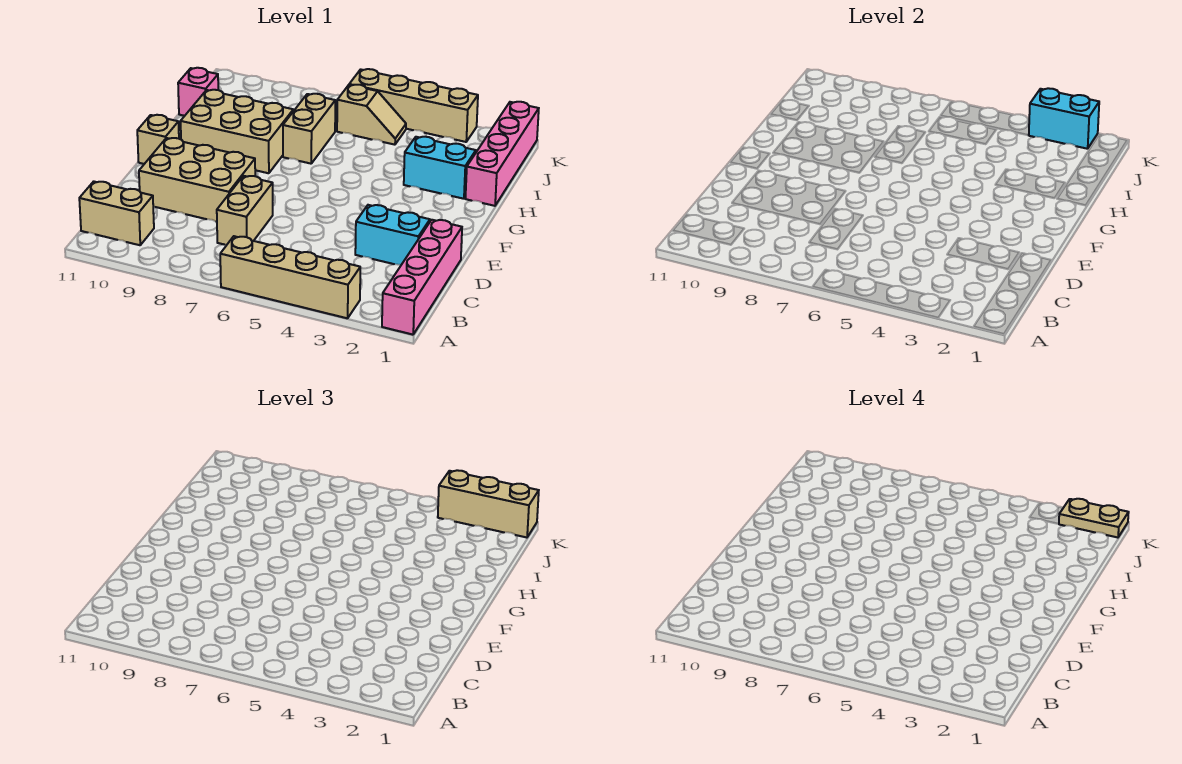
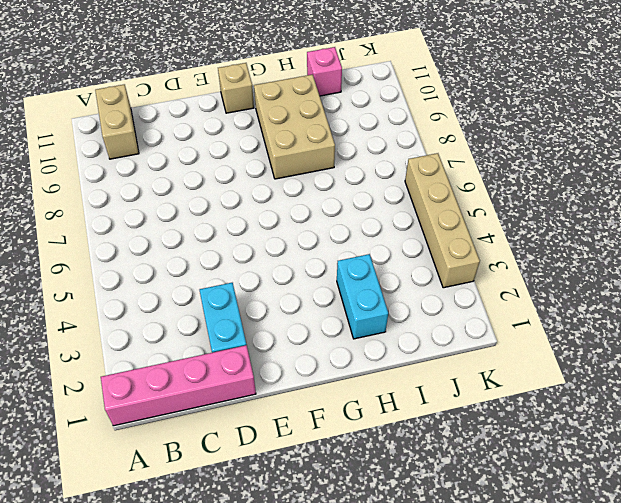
none -> tan brick A3:A6 level 1
none -> tan brick C7:D7 level 1
none -> tan brick D8:E10 level 1

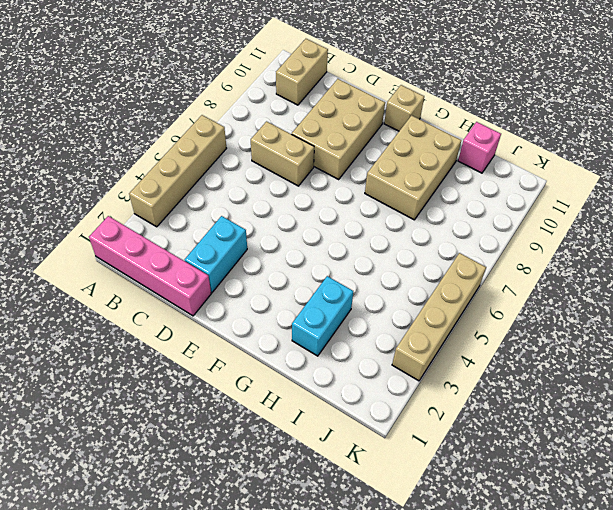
none -> pink brick H1:K1 level 1
none -> tan brick H7:I7 level 1
none -> tan slope J5:J6 level 1 top 6

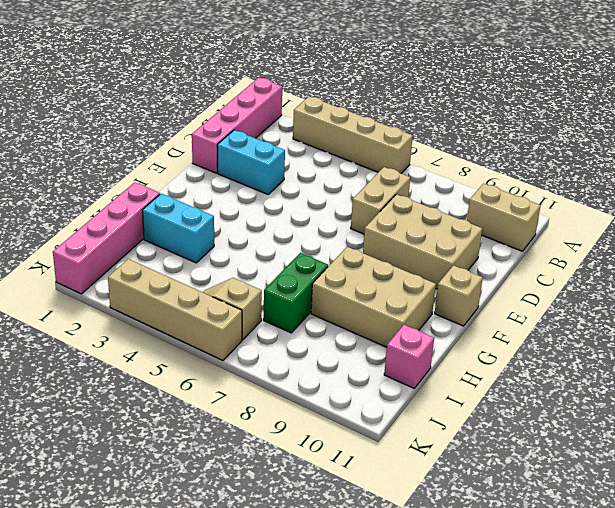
green brick H7:I7 level 1 -> tan brick H7:I7 level 1
none -> cyan brick K2:K3 level 2
none -> tan brick K1:K3 level 3
none -> tan plate K1:K2 level 4

